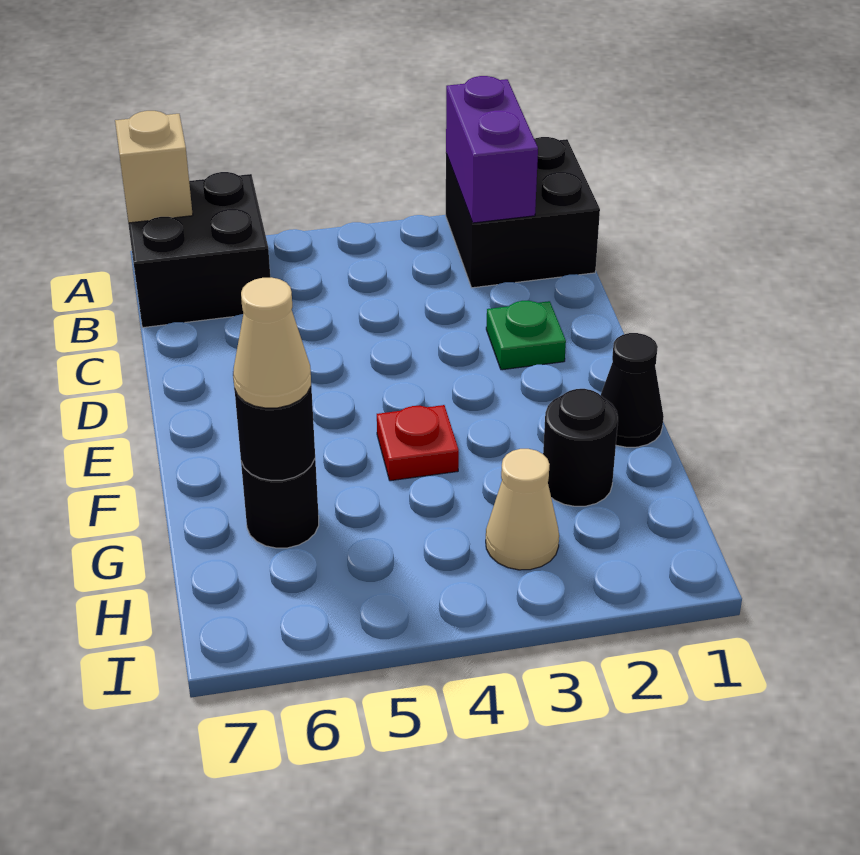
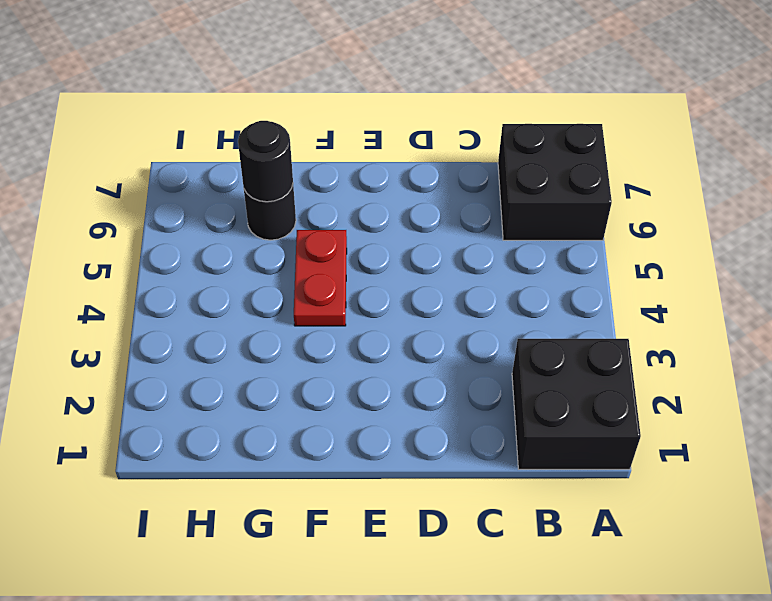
red plate F4:F5 level 1 -> red plate F4 level 1
none -> green plate D2 level 1
none -> black cone F1 level 1
none -> black round brick G2 level 1

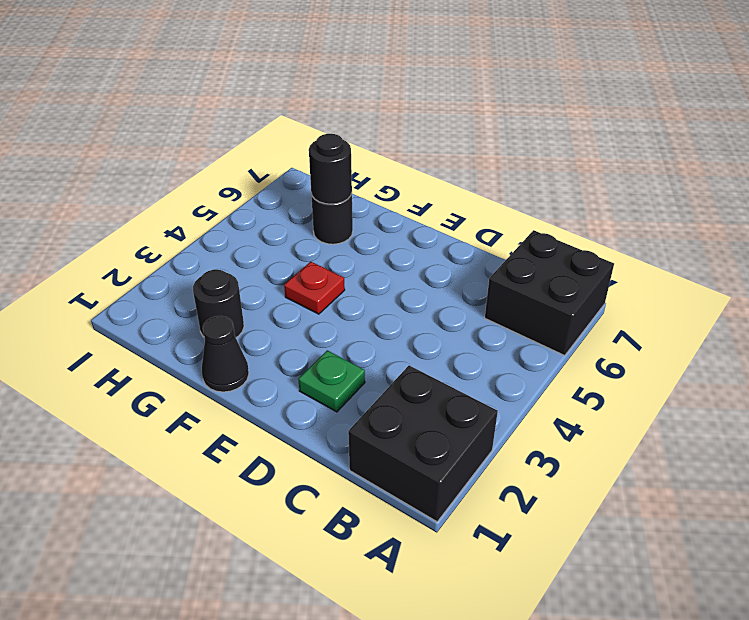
none -> tan cone H3 level 1
none -> purple brick A2:B2 level 2
none -> tan brick A7 level 2

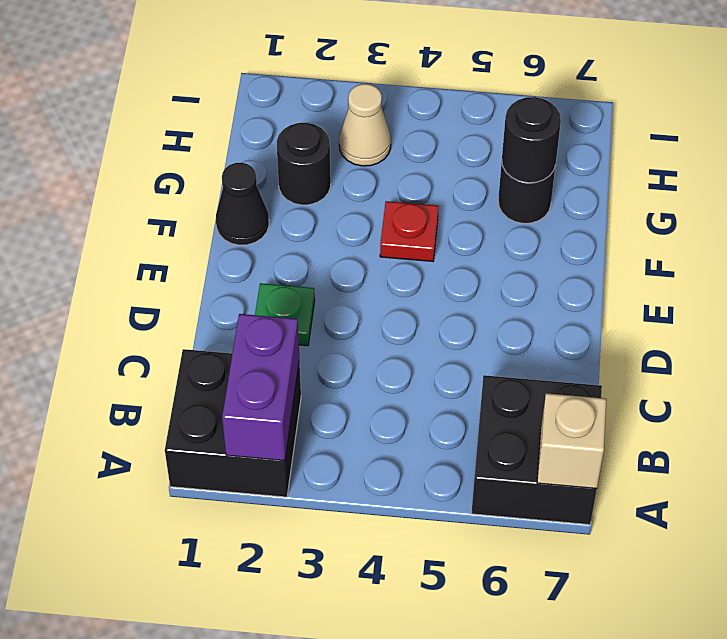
none -> tan cone G6 level 3

